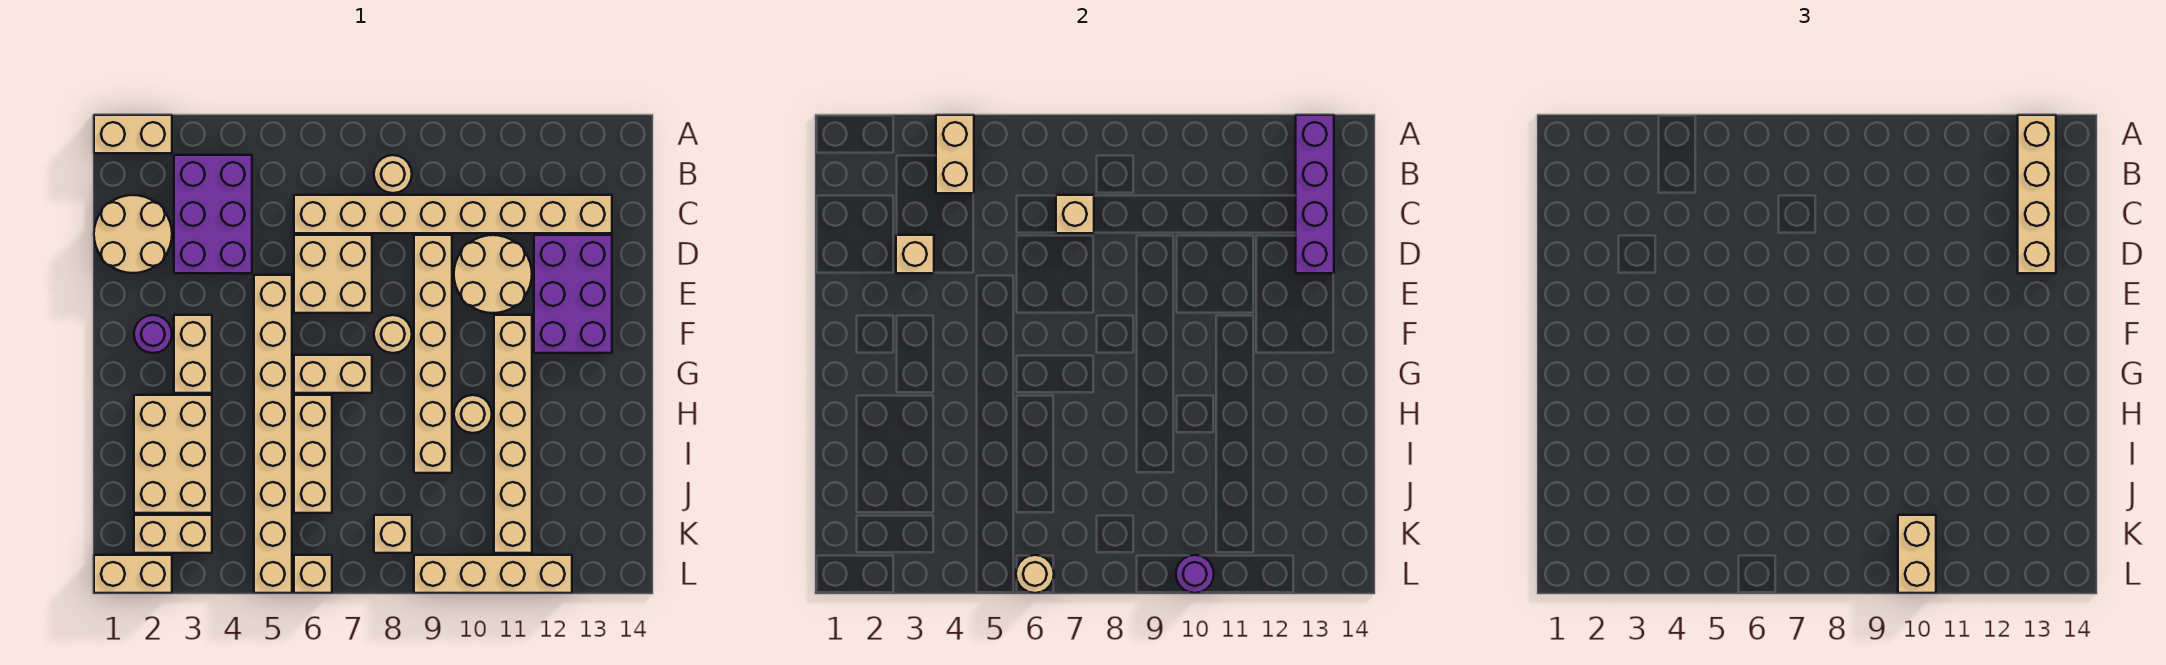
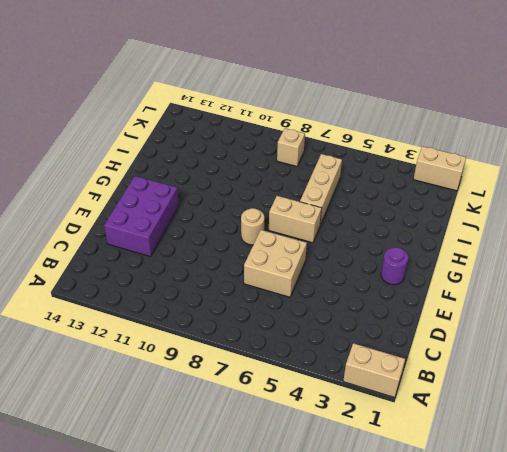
none -> purple brick B3:D4 level 1
none -> tan round brick B8 level 1
none -> tan round brick C1:D2 level 1
none -> tan brick C6:C13 level 1

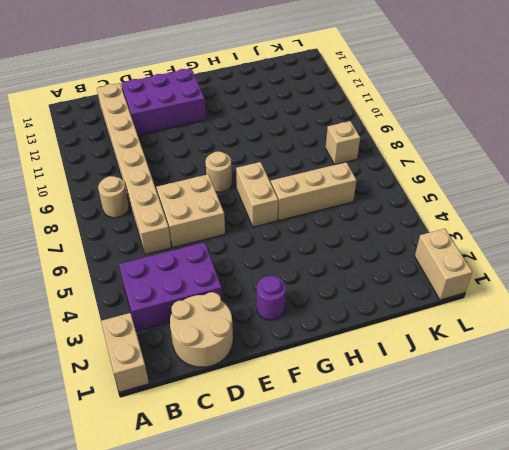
none -> tan brick D9:I9 level 1
none -> tan round brick D10:E11 level 1
none -> tan brick E5:L5 level 1
none -> tan brick F3:G3 level 1

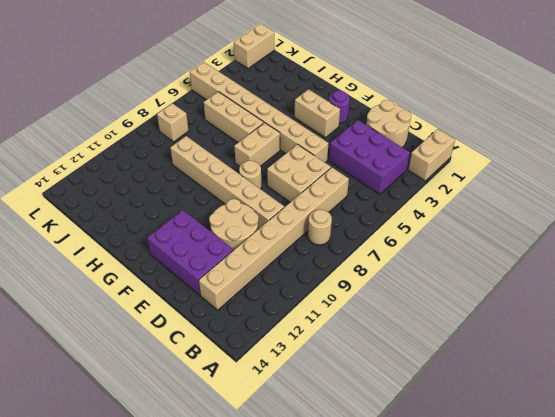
none -> tan brick F11:K11 level 1
none -> tan brick H2:J3 level 1
none -> tan round brick H10 level 1
none -> tan brick K2:K3 level 1

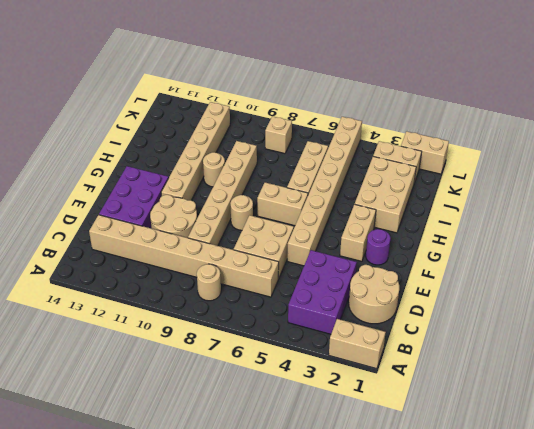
none -> tan brick L6 level 1
none -> tan brick L9:L12 level 1
none -> tan brick A4:B4 level 2
none -> purple brick A13:D13 level 2

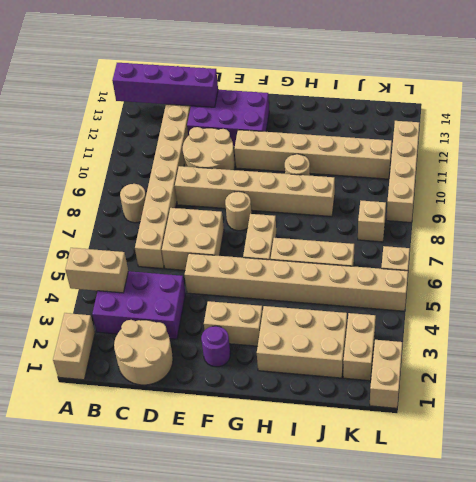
none -> tan brick C7 level 2
none -> tan brick D3 level 2
none -> tan round brick L6 level 2
none -> purple round brick L10 level 2

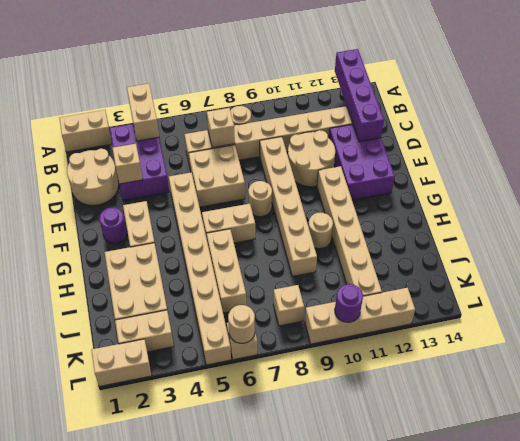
none -> tan brick A13:D13 level 3
none -> tan brick K10:L10 level 3

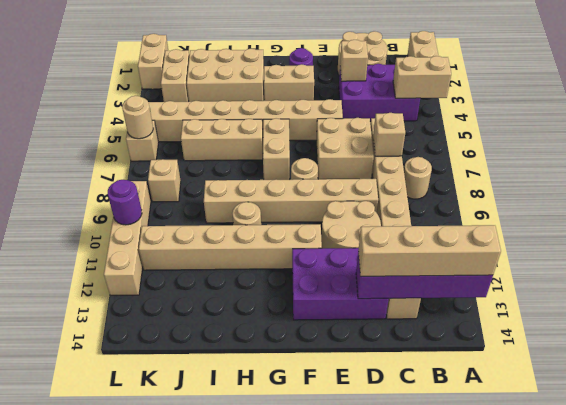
none -> tan brick K10:L10 level 3

